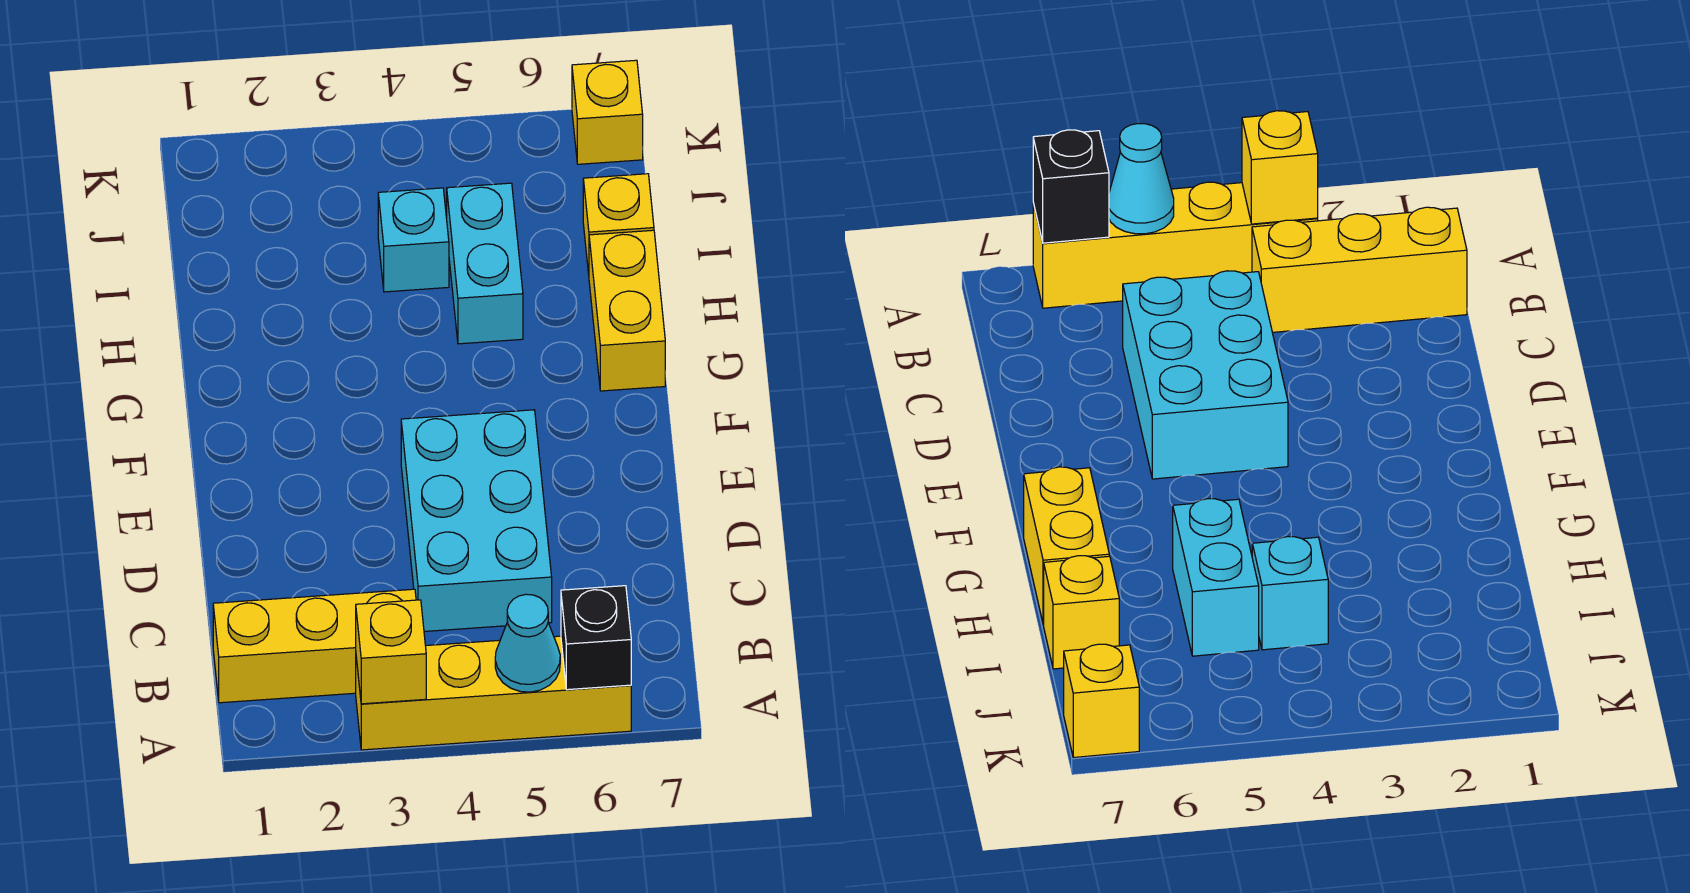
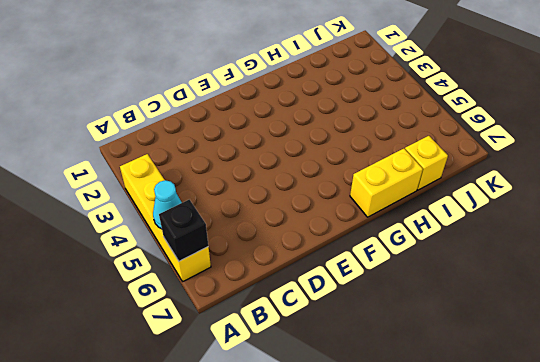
none -> yellow brick B1:B3 level 1
none -> cyan brick C4:E5 level 1

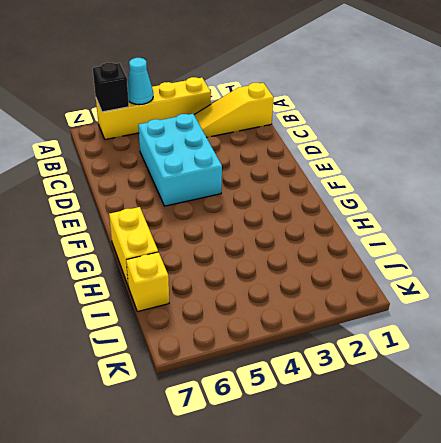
yellow slope B1:B3 level 1 top 1 -> yellow brick B1:B3 level 1
none -> cyan brick H5:I5 level 1
none -> cyan brick I4 level 1

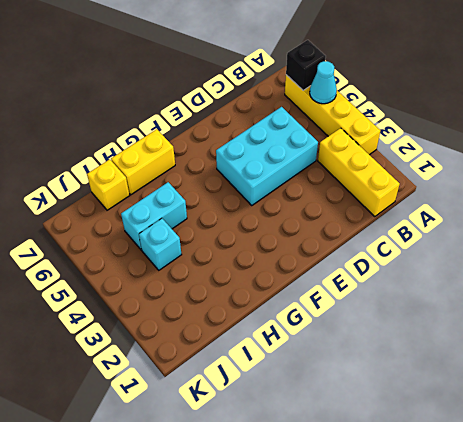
none -> yellow brick K7 level 1
none -> yellow brick A3 level 2

